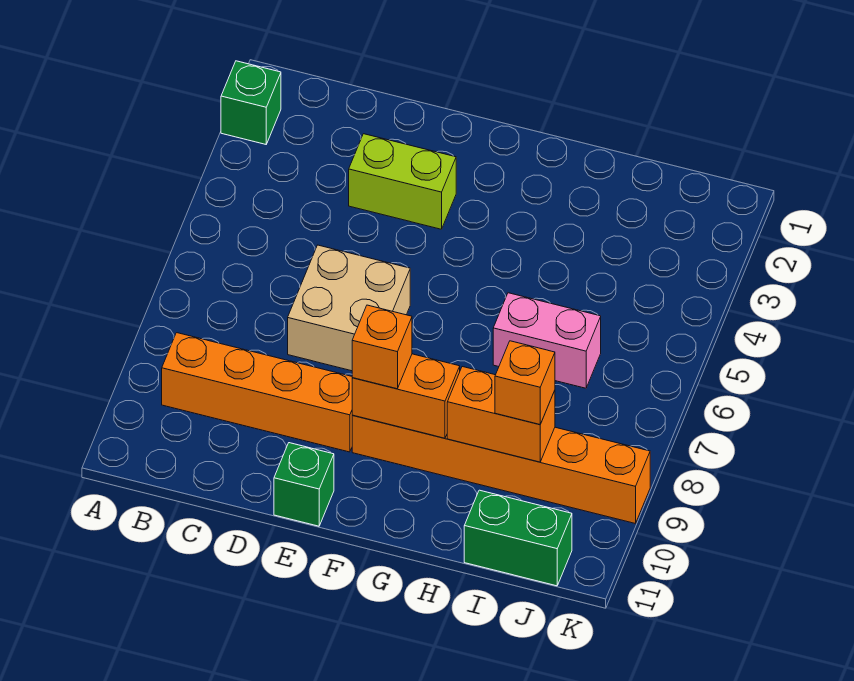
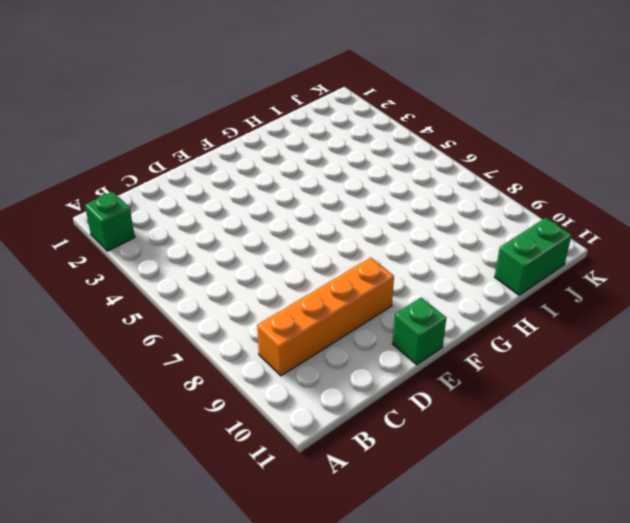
none -> lime brick D3:E3 level 1
none -> tan brick D6:E7 level 1
none -> orange brick F9:K9 level 1

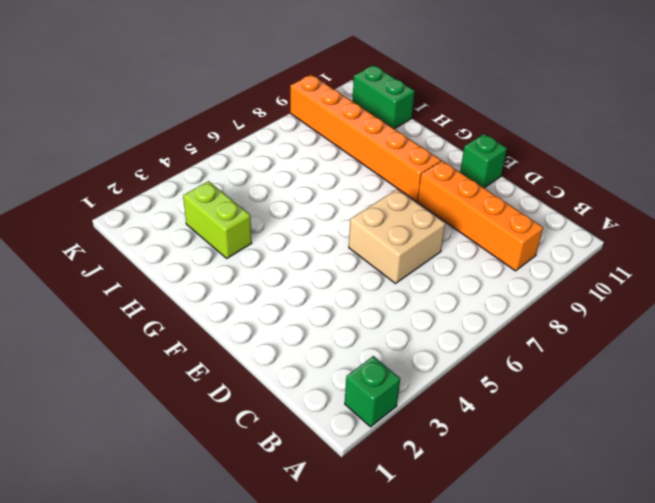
lime brick H3:I3 level 1 -> lime brick D3:E3 level 1
none -> pink brick H6:I6 level 1
none -> orange brick F9:G9 level 2
none -> orange brick H9:I9 level 2

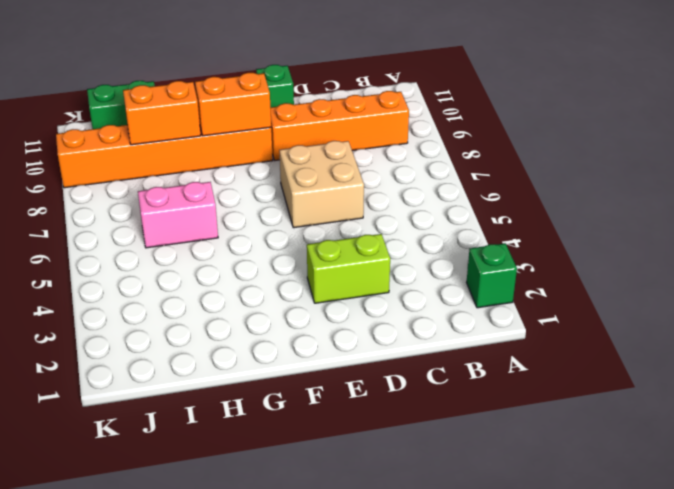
none -> orange brick F9 level 3
none -> orange brick I9 level 3

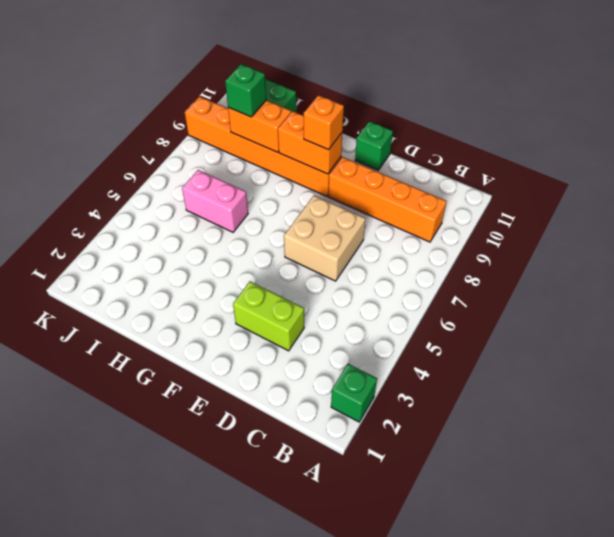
green brick I9 level 3 -> orange brick I9 level 3

